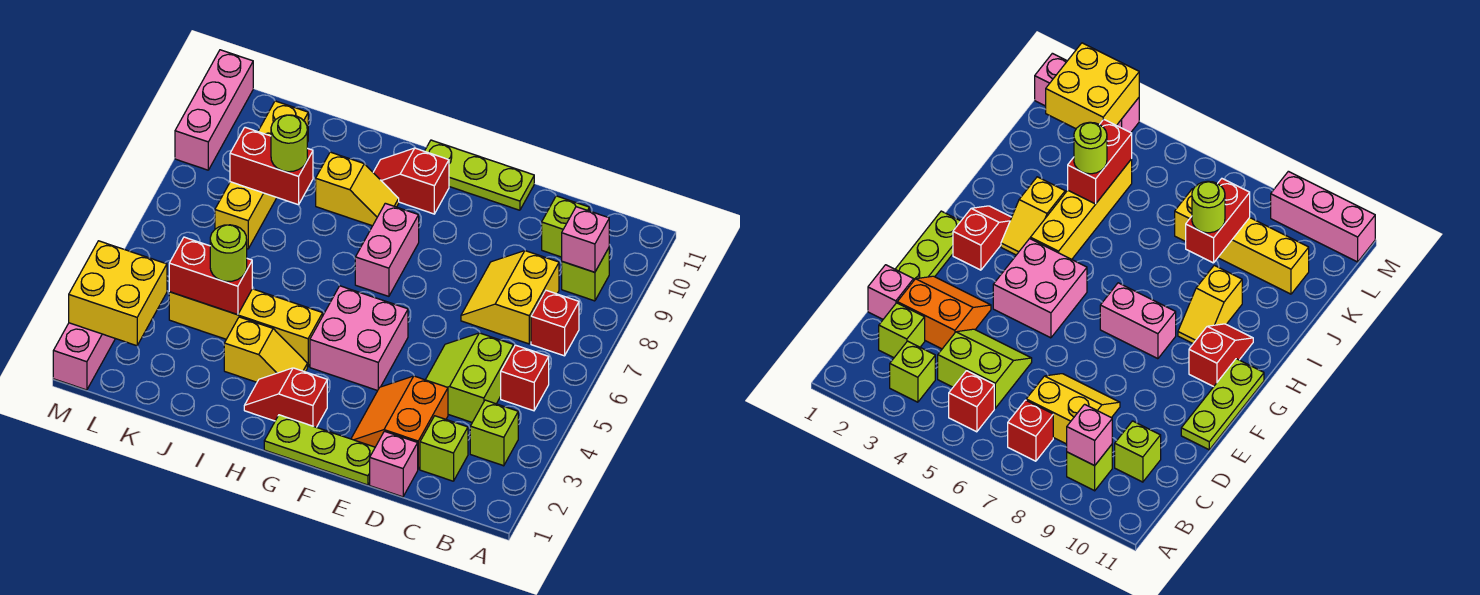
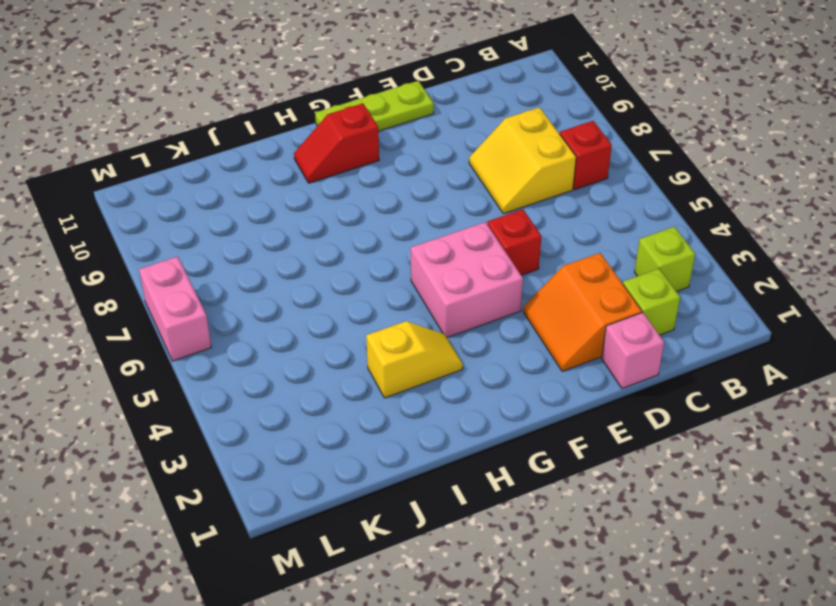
red brick E5 level 1 -> red brick B5 level 1
pink brick M6:M7 level 1 -> pink brick G7:G8 level 1
none -> lime brick B9 level 1
none -> lime slope C4:D5 level 1 top C
none -> lime brick C10 level 1

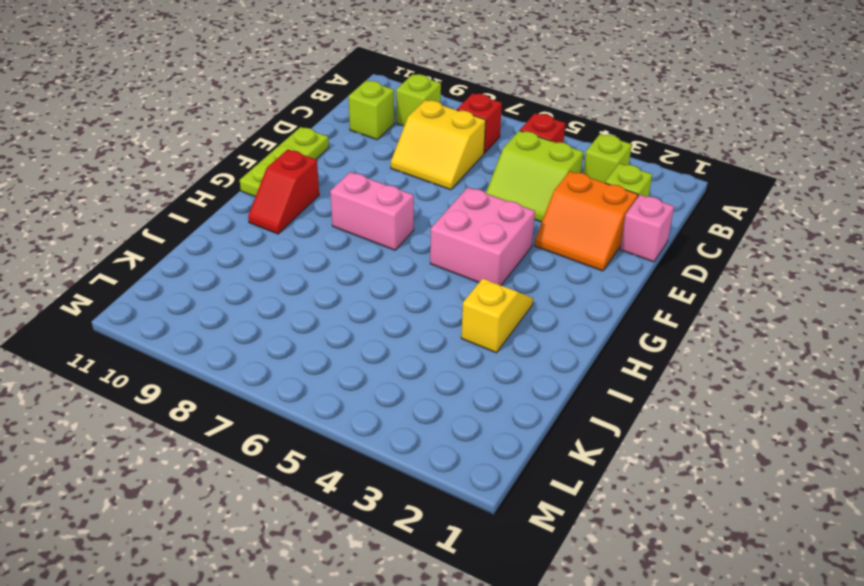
none -> lime plate E1:G1 level 1
none -> red slope G2:H2 level 1 top G
none -> yellow brick H4:K4 level 1

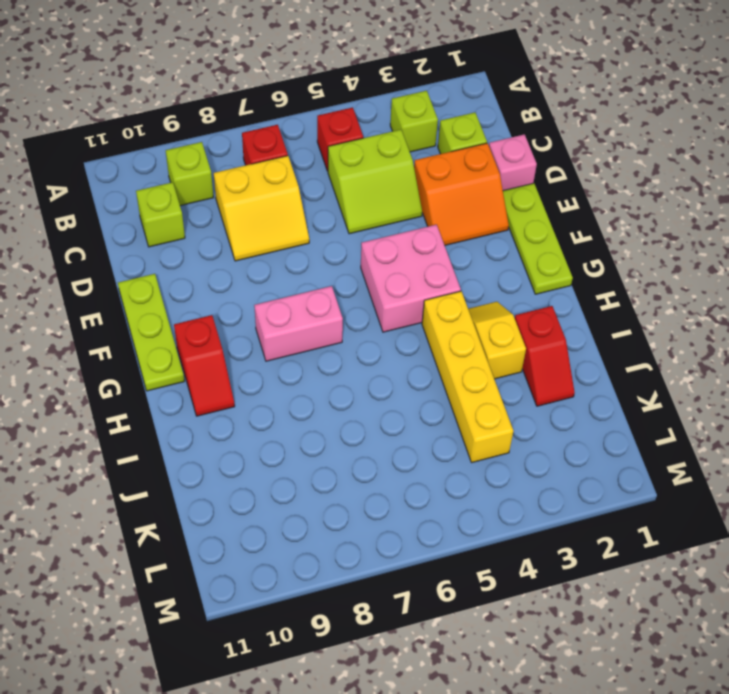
red slope I2:J2 level 1 top I -> red slope G2:H2 level 1 top G
none -> yellow slope H9:I9 level 1 top I
none -> yellow brick K7:K10 level 1
none -> pink brick M1:M3 level 1

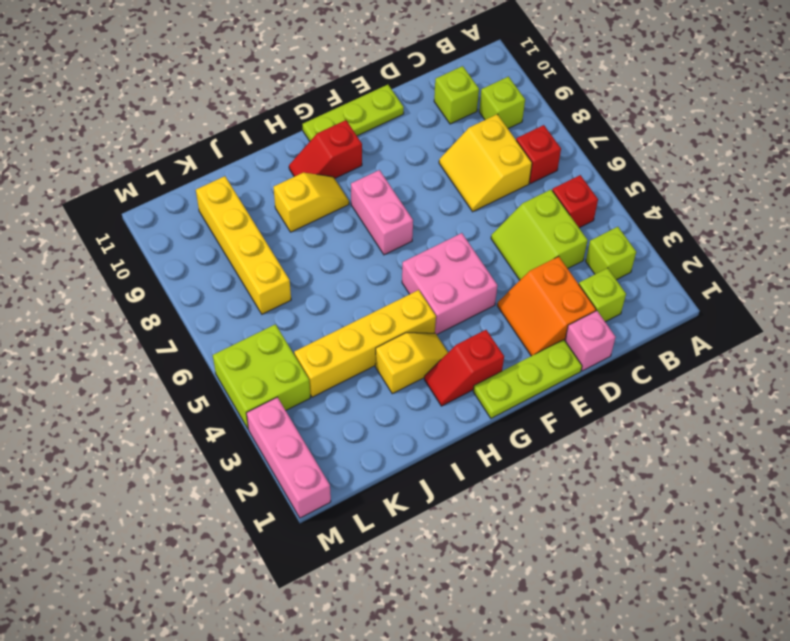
lime brick L4:M5 level 1 -> none
none -> pink brick M9:M11 level 1
none -> pink brick B9 level 2
none -> red brick J4:K4 level 2

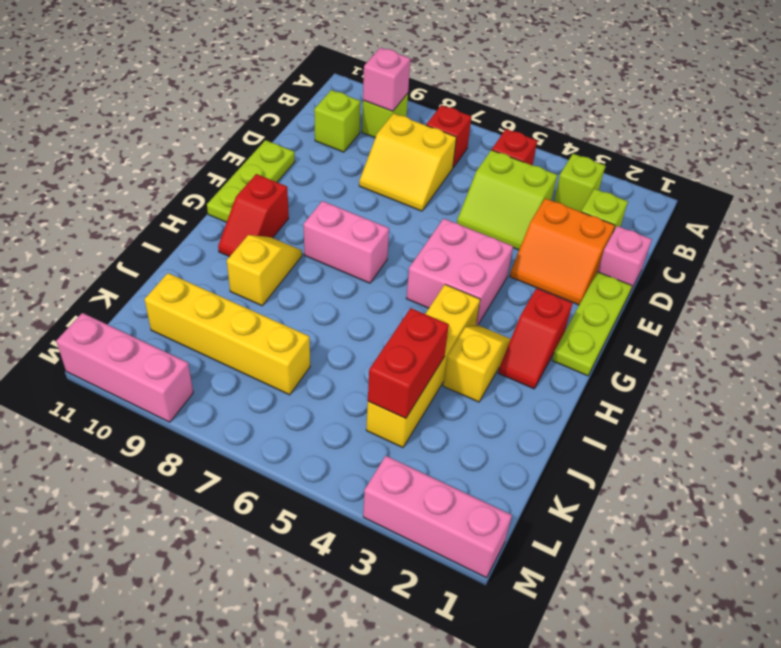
none -> red brick J8:K8 level 2
none -> yellow brick L2:M3 level 2
none -> lime round brick J4 level 3

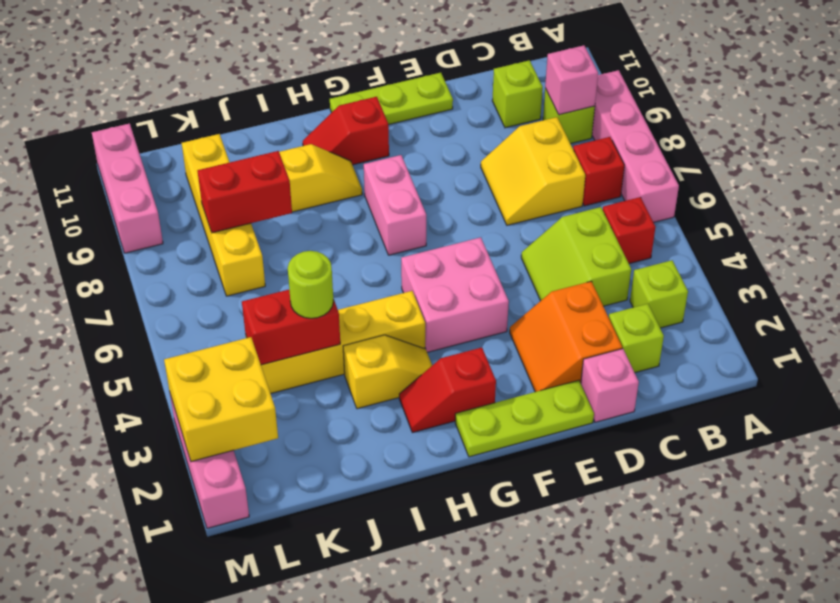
pink brick A6:A9 level 1 -> none
none -> lime round brick J8 level 3

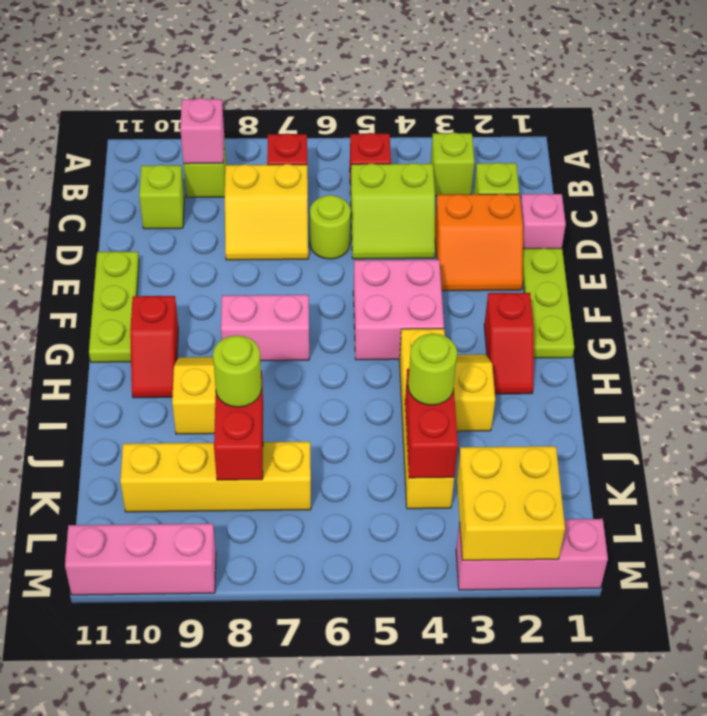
lime round brick D6 level 1 -> none

